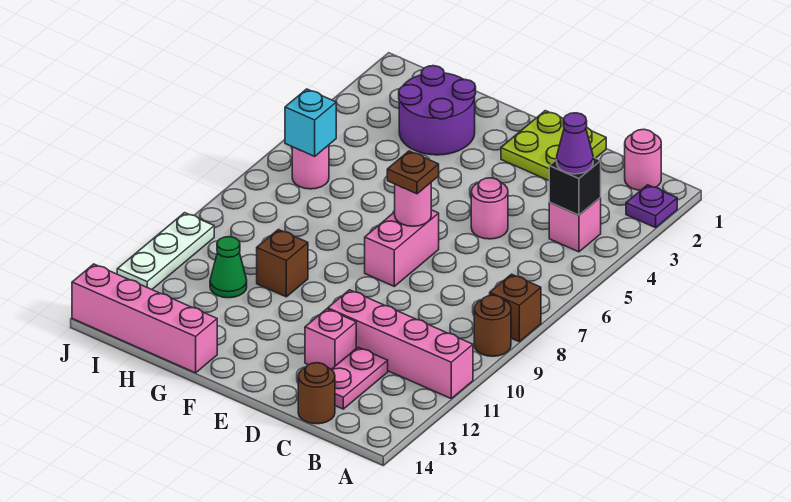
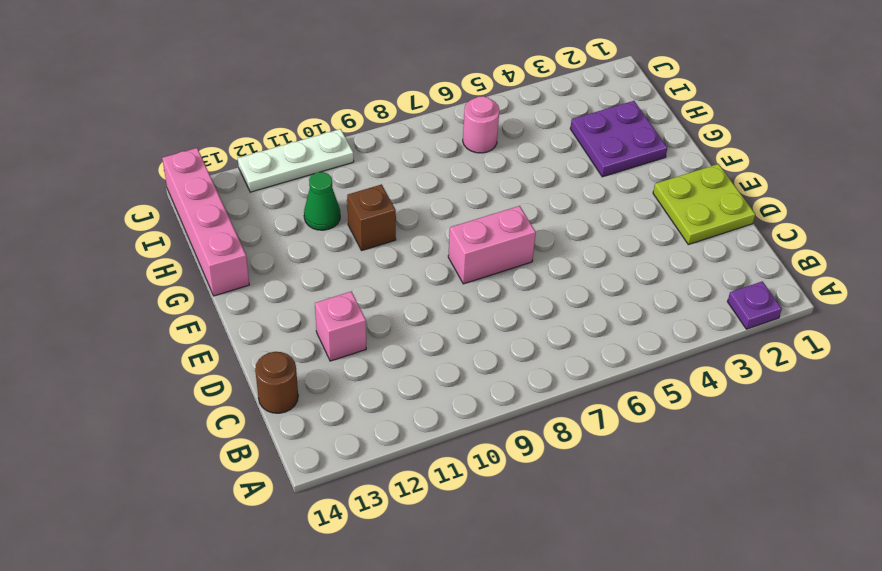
purple plate G2:H3 level 1 -> purple round brick G2:H3 level 1
none -> brown brick A8 level 1
none -> brown round brick A9 level 1
none -> pink brick A11:D11 level 1

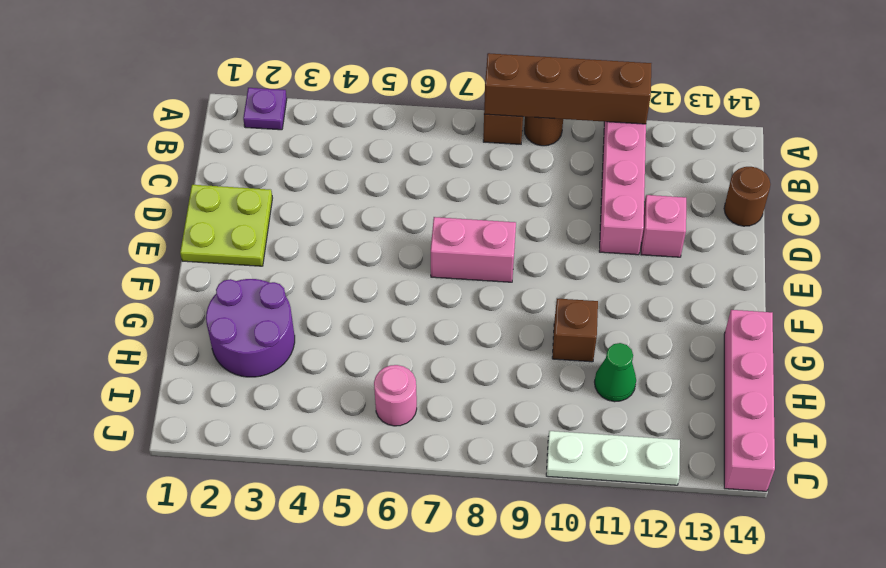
brown brick A8:A11 level 2 -> none
none -> pink round brick B1 level 1
none -> pink brick B4 level 1
none -> pink plate C12:C13 level 1

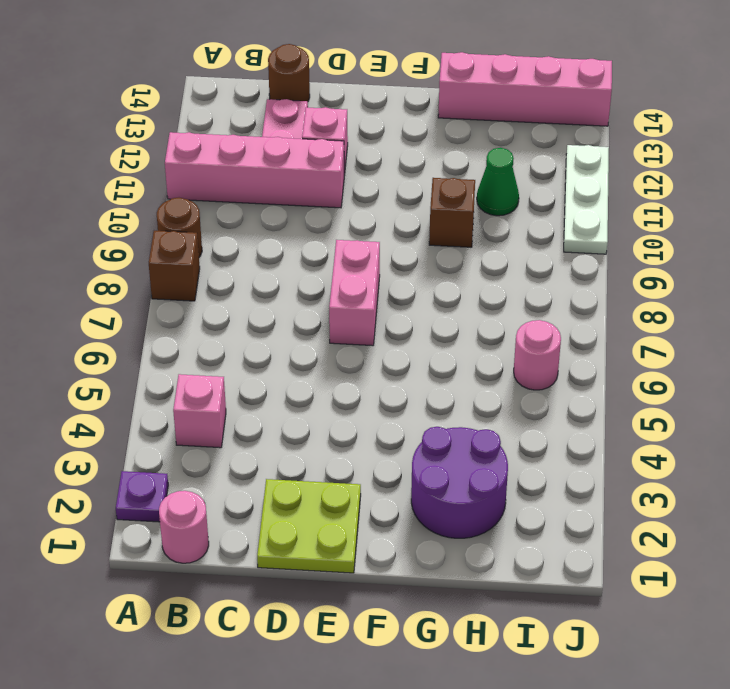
none -> pink round brick D5 level 1
none -> black brick B4 level 2
none -> pink round brick E7 level 2

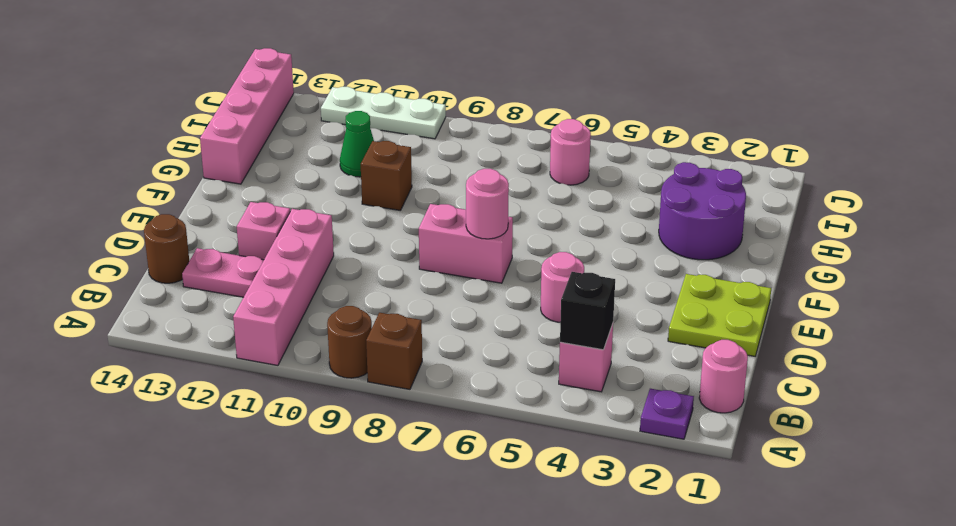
none -> cyan brick I6 level 2
none -> purple cone B4 level 3
none -> brown plate E7 level 3

